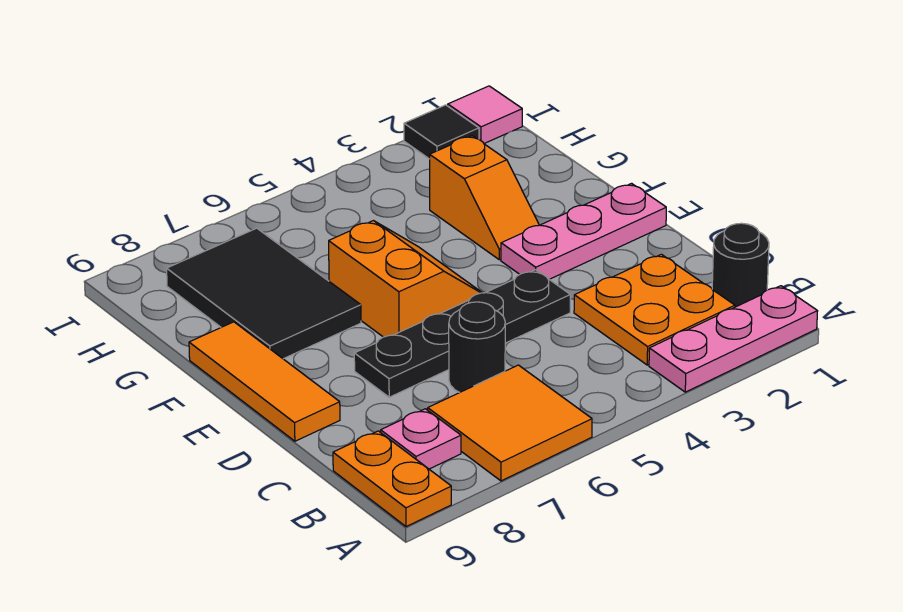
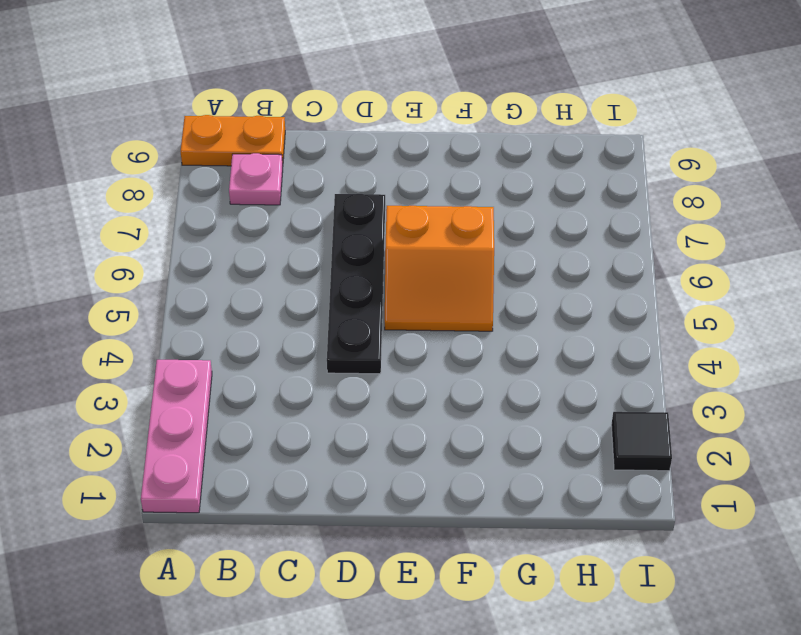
none -> orange tile A6:B7 level 1
none -> black round brick B1 level 1
none -> orange plate B2:C3 level 1

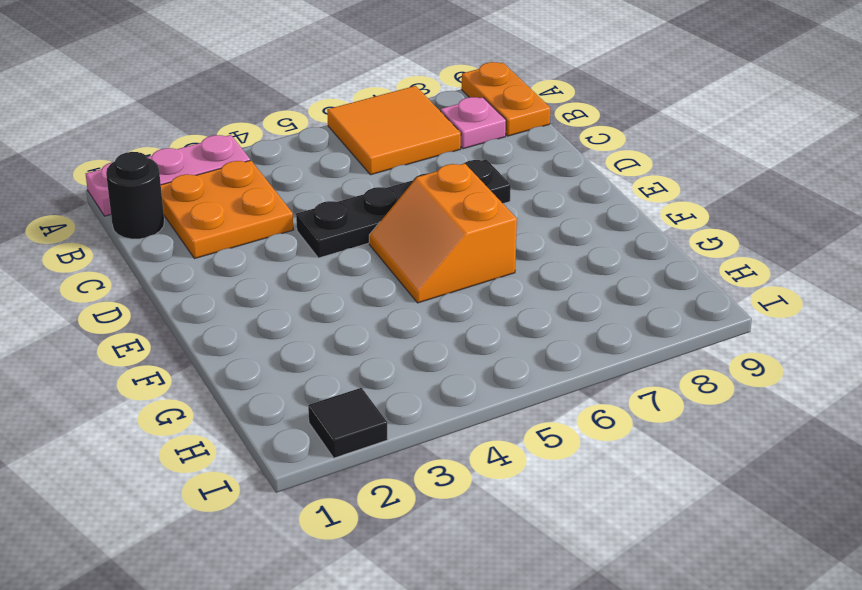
none -> black round brick C6 level 1
none -> orange tile D9:F9 level 1
none -> pink plate E1:E3 level 1

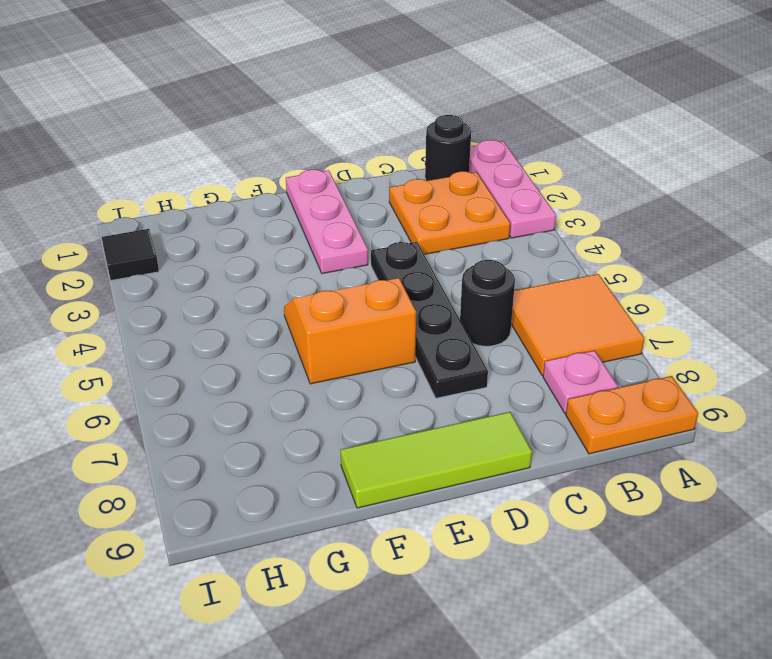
lime tile D9:F9 level 1 -> orange tile D9:F9 level 1
none -> orange slope F3:G3 level 1 top G
none -> black tile F7:H8 level 1
none -> pink tile I1 level 1

